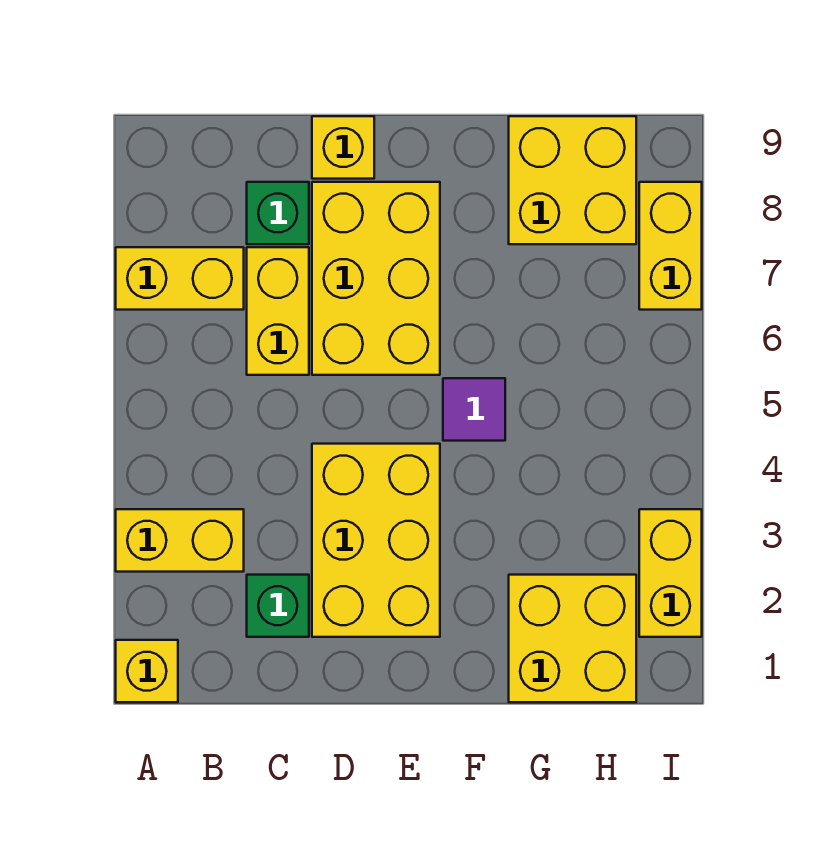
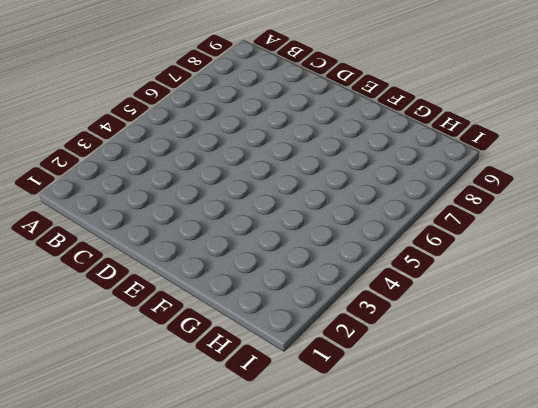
none -> yellow brick A1 level 1
none -> yellow brick A3:B3 level 1
none -> yellow brick A7:B7 level 1

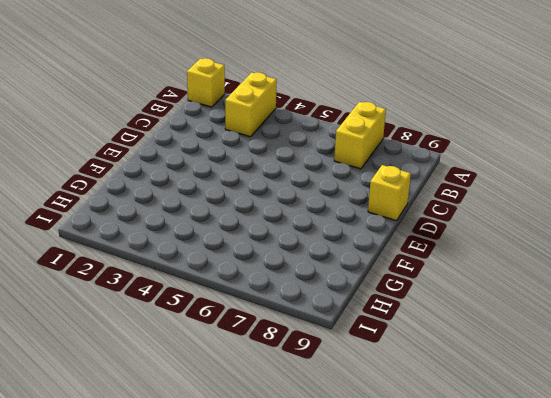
none -> green brick C2 level 1
none -> yellow brick C6:C7 level 1
none -> green brick C8 level 1

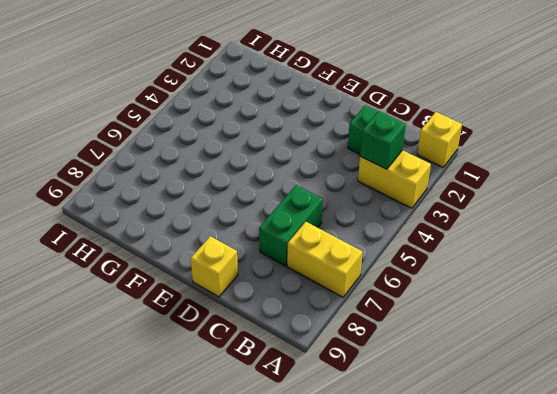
green brick B3 level 2 -> green brick C8 level 1
green brick C6:C7 level 1 -> yellow brick C6:C7 level 1
none -> yellow brick D2:E4 level 1
none -> yellow brick D6:E8 level 1
none -> purple tile F5 level 1

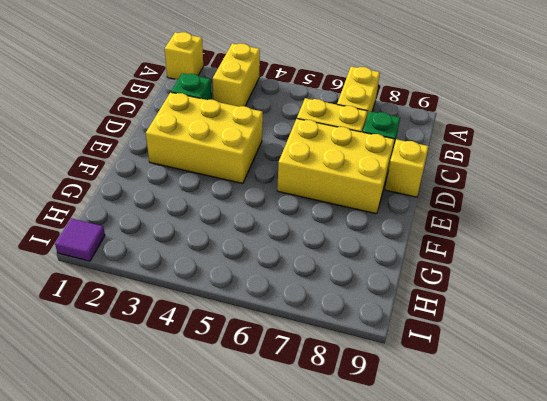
purple tile I1 level 1 -> purple tile F5 level 1
none -> yellow brick G1:H2 level 1
none -> yellow brick G8:H9 level 1
none -> yellow brick I2:I3 level 1

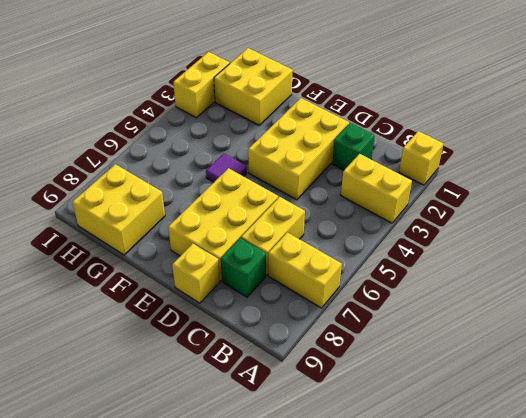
none -> yellow brick I7:I8 level 1

